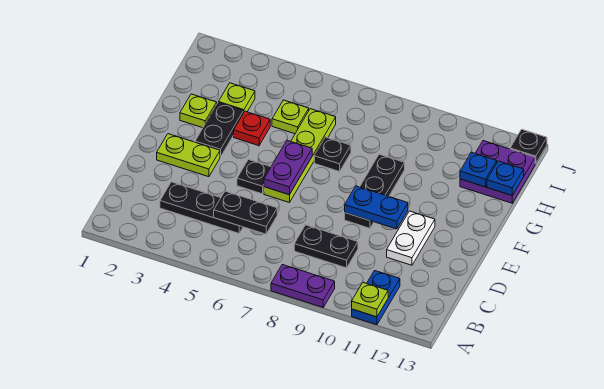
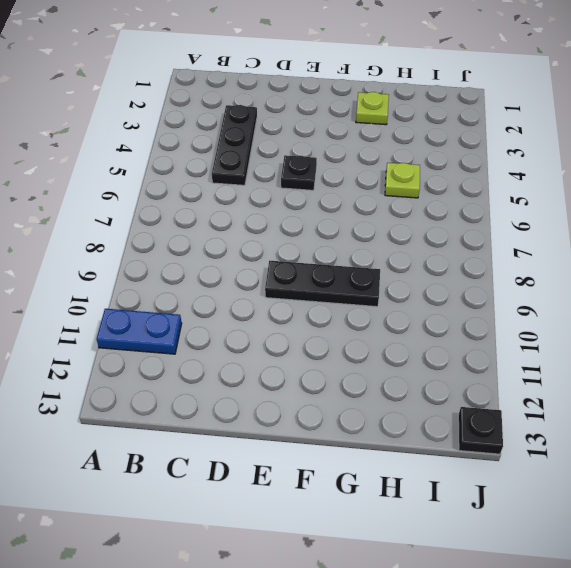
none -> purple plate A8:A9 level 1
none -> black plate C8:C9 level 1
none -> white plate D11:E11 level 1

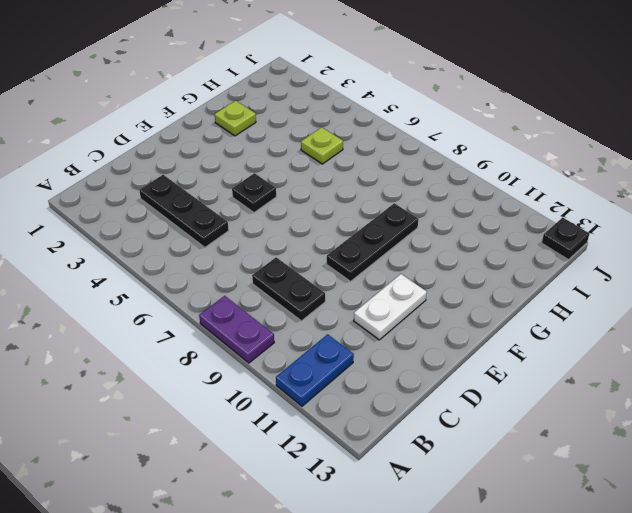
none -> lime plate E2:E3 level 1
none -> lime plate E6:H6 level 1
none -> black plate F3:G3 level 1

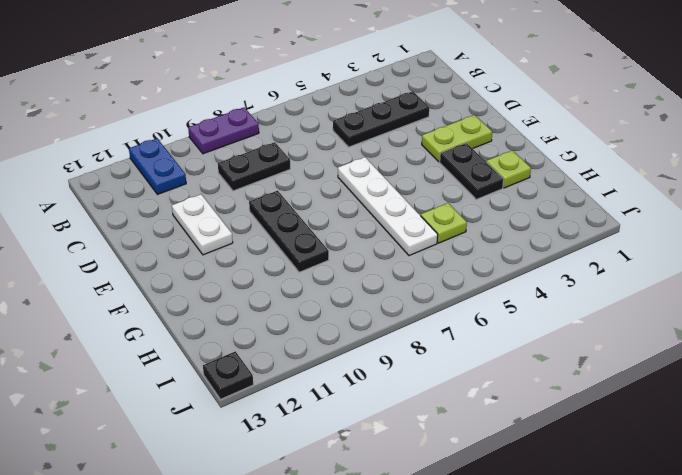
white plate E6:H6 level 1 -> lime plate E6:H6 level 1
none -> black plate E5 level 1
none -> red plate G4 level 1
none -> black plate G7 level 1

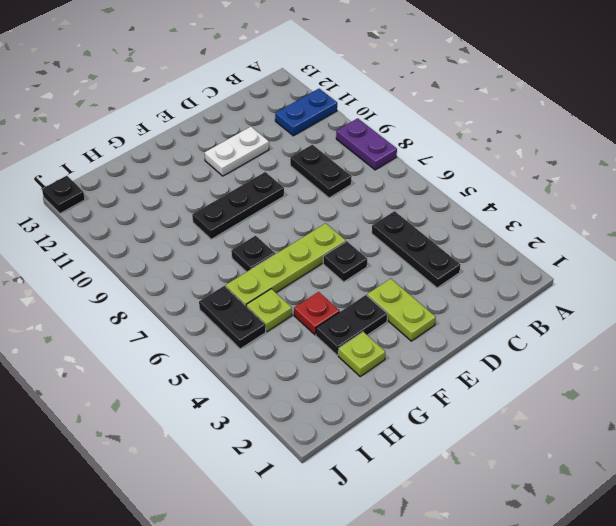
black plate I5:I6 level 1 -> black plate C5:C6 level 2
none -> lime plate H3 level 1
none -> purple plate H12:I13 level 1
none -> lime plate A11 level 2

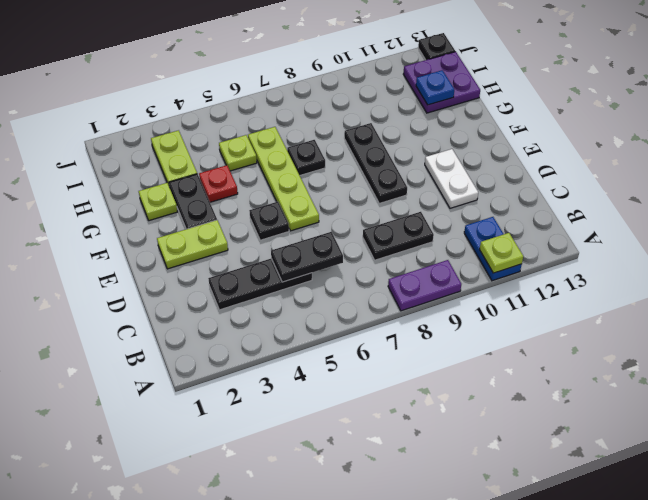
lime plate H3:I3 level 1 -> lime plate H3 level 1
none -> purple plate E6:F6 level 2
none -> blue plate E9:E10 level 2
none -> blue plate H13 level 2

